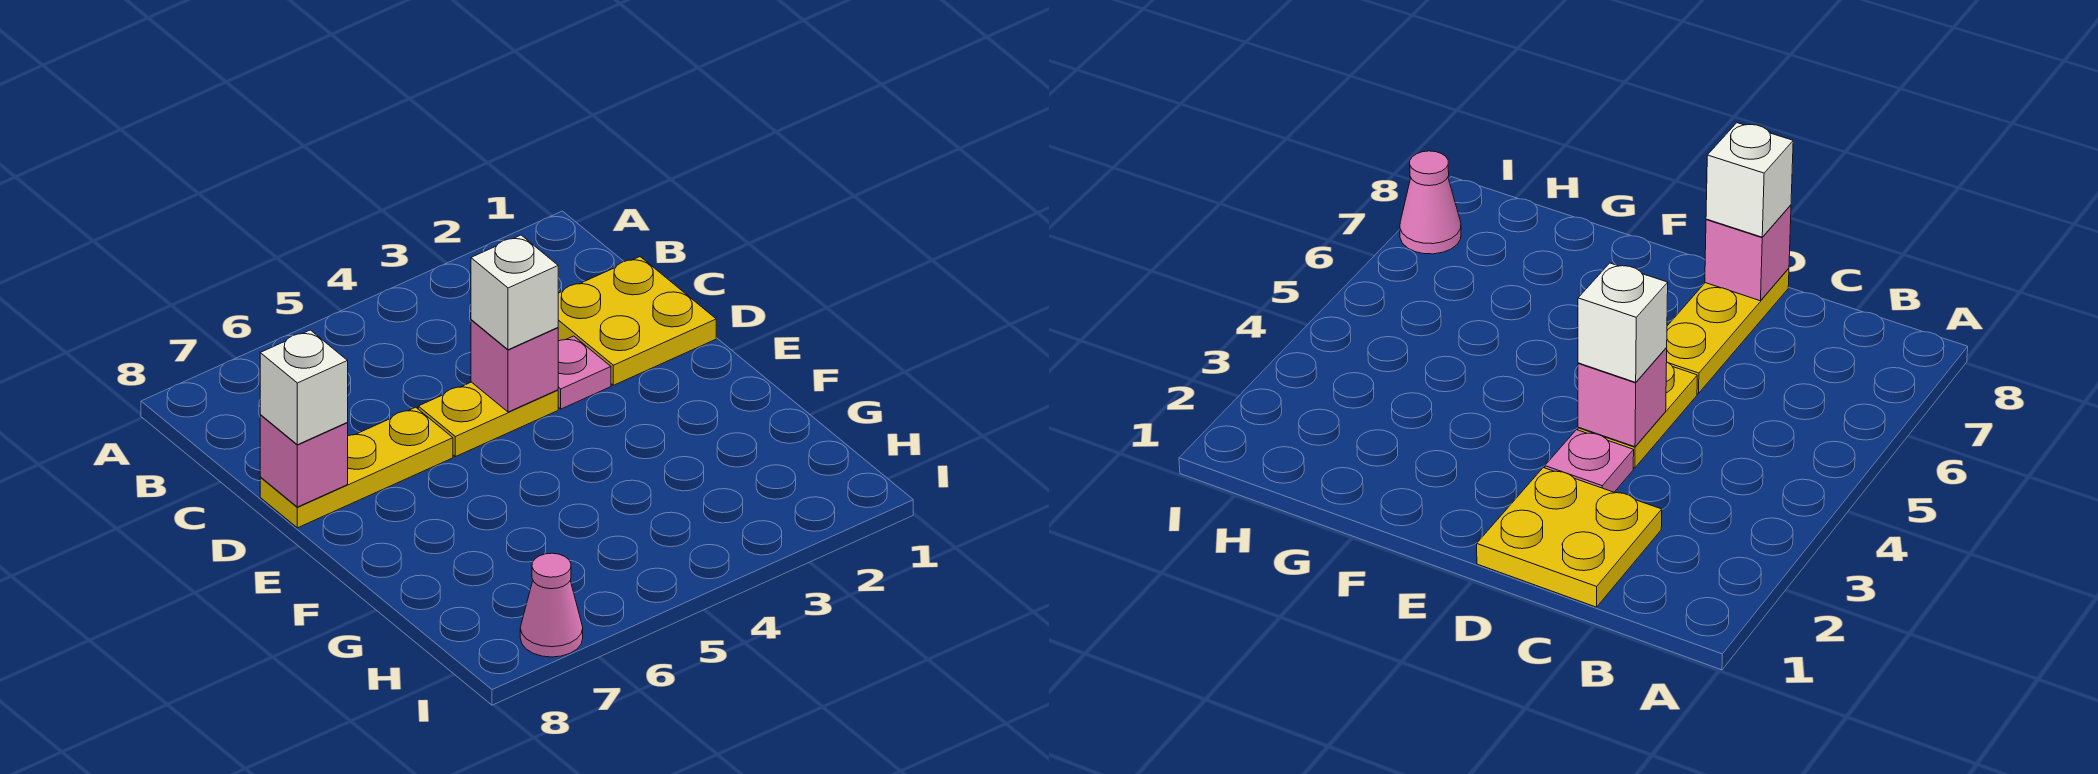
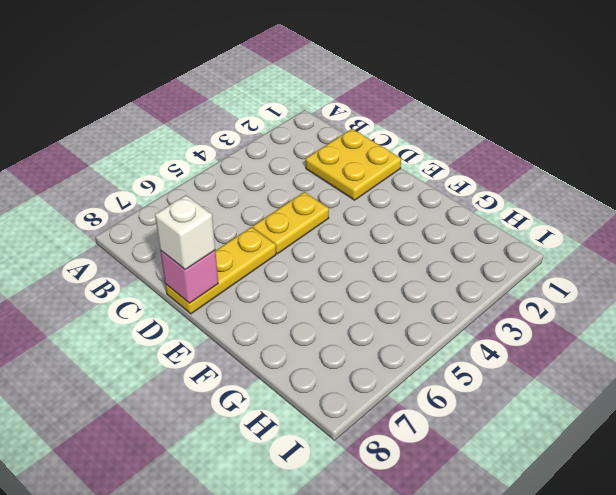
none -> pink plate D3 level 1
none -> pink cone I7 level 1

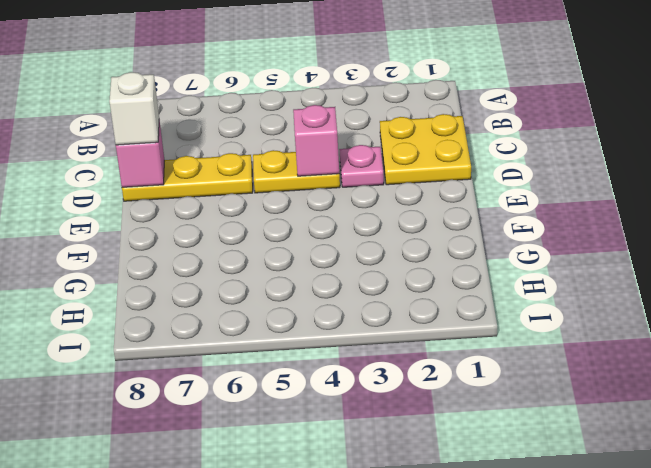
none -> pink cone I7 level 1
none -> white brick D4 level 3

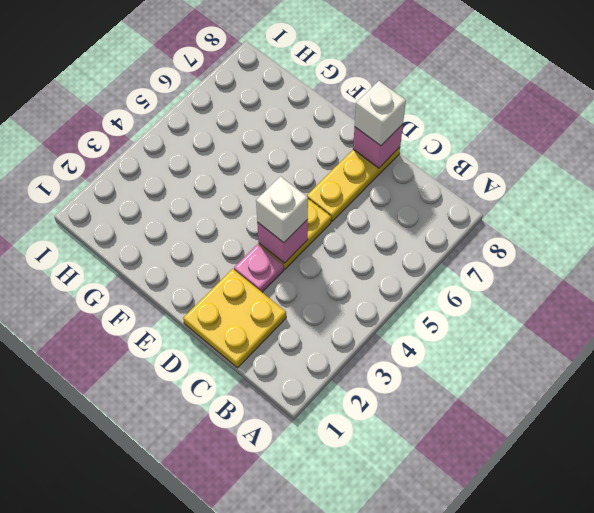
none -> pink cone I7 level 1

